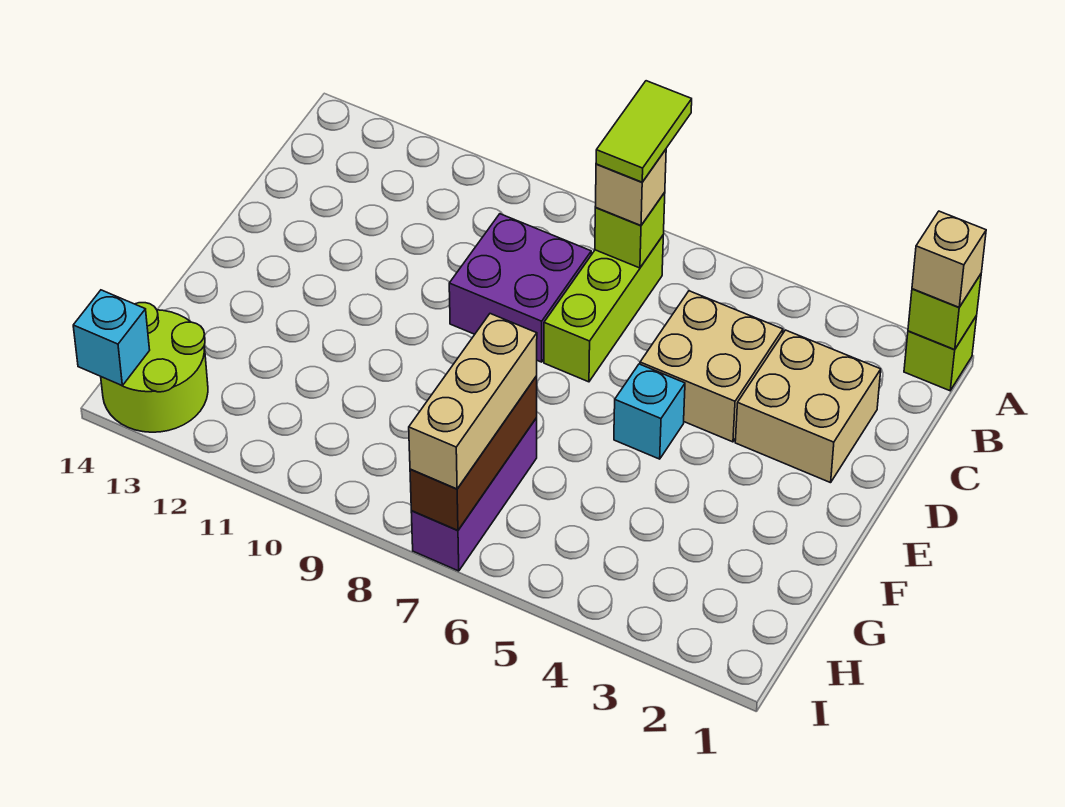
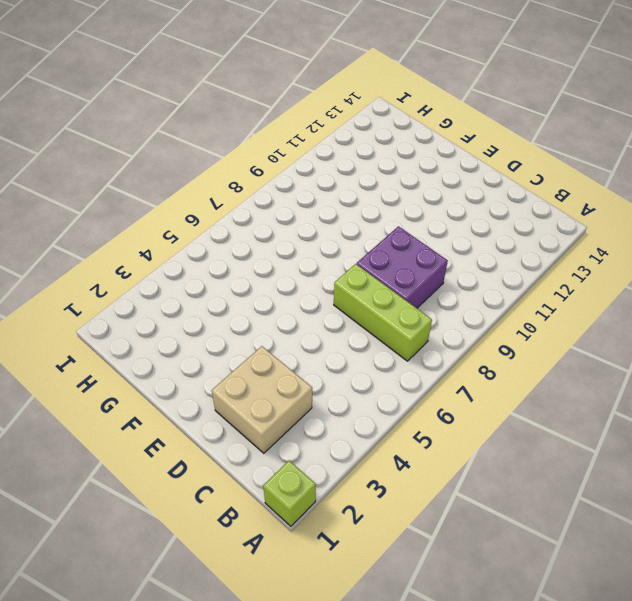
none -> tan brick C4:D5 level 1
none -> cyan brick E5 level 1
none -> purple brick G7:I7 level 1

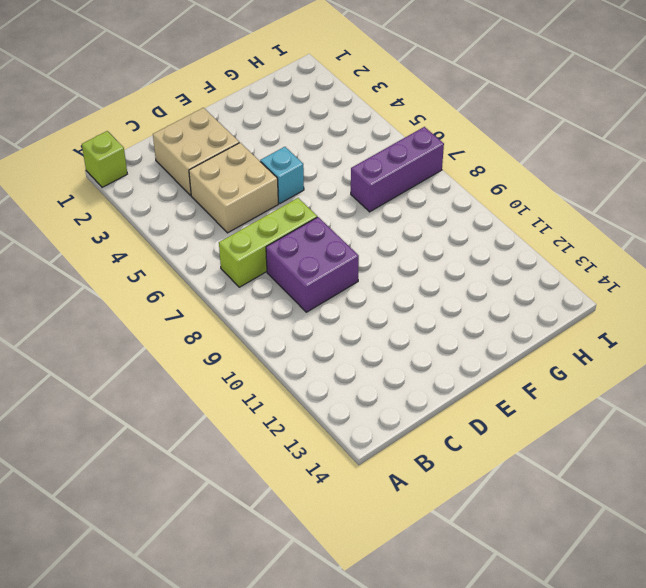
none -> lime round brick H13:I14 level 1
none -> lime brick A1 level 2
none -> lime brick B7 level 2

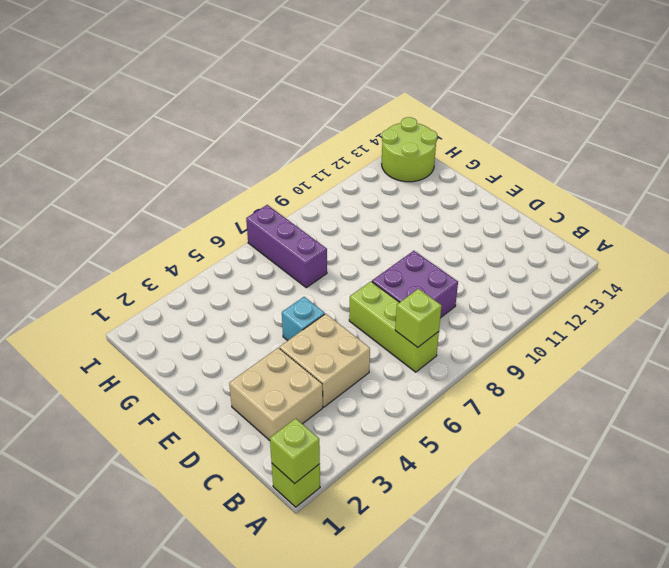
none -> brown brick G7:I7 level 2
none -> cyan brick I14 level 2
none -> tan brick A1 level 3

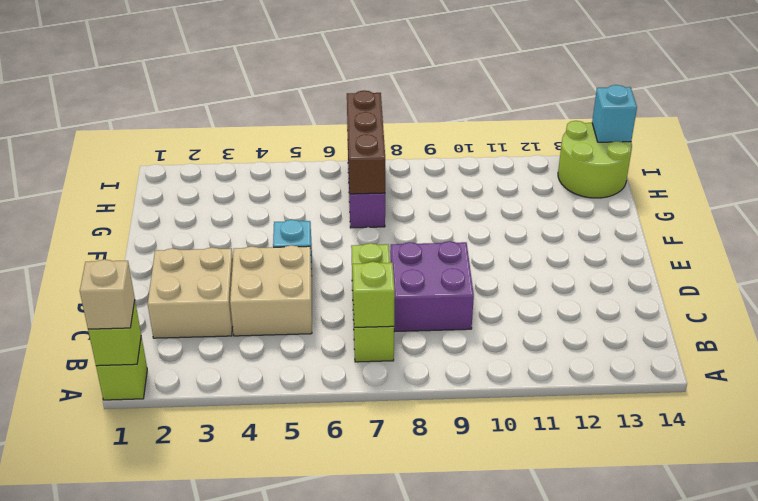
none -> tan brick B7 level 3
none -> tan brick G7:I7 level 3
none -> lime tile A7:B7 level 4

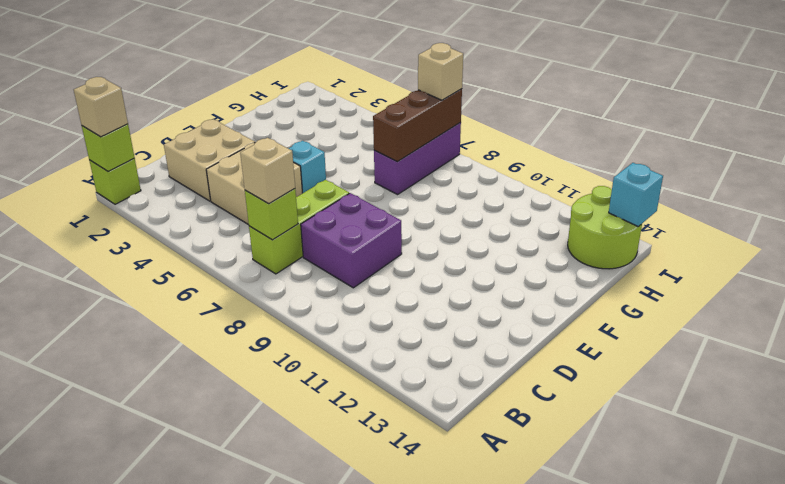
tan brick I7 level 3 -> tan brick G7:I7 level 3
none -> lime tile A7:B7 level 4

